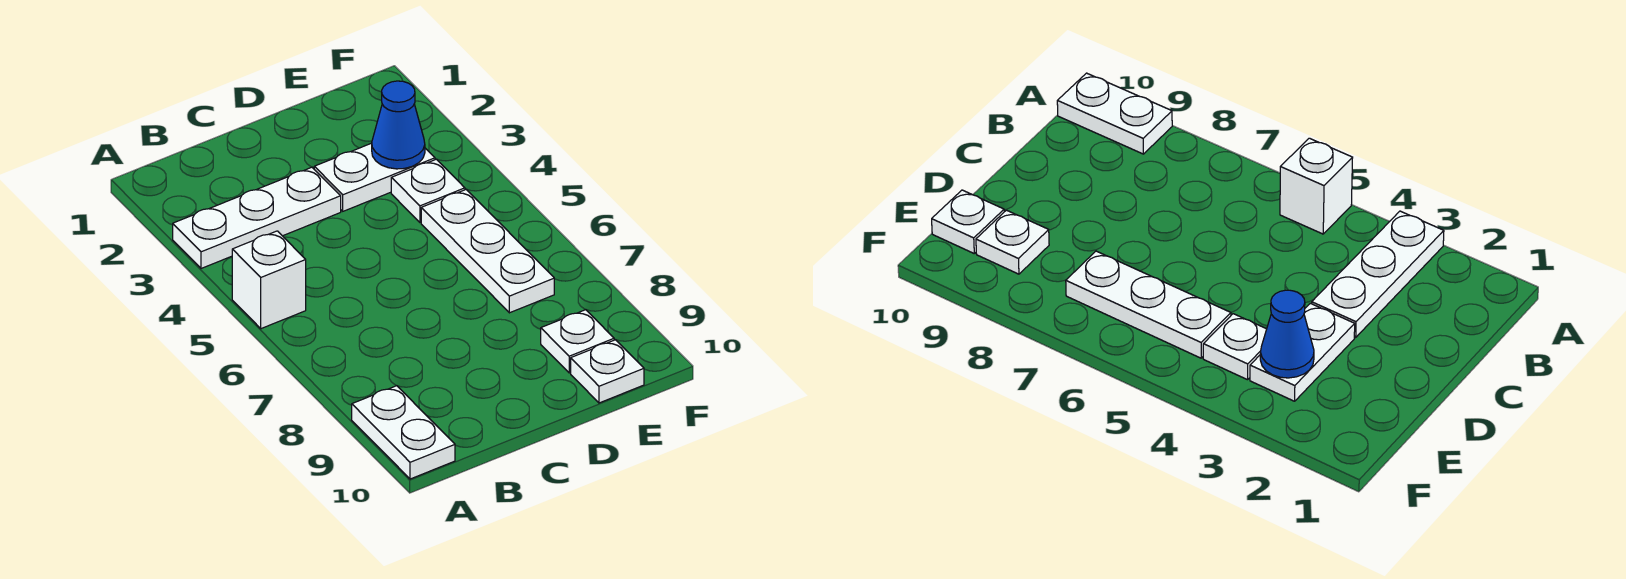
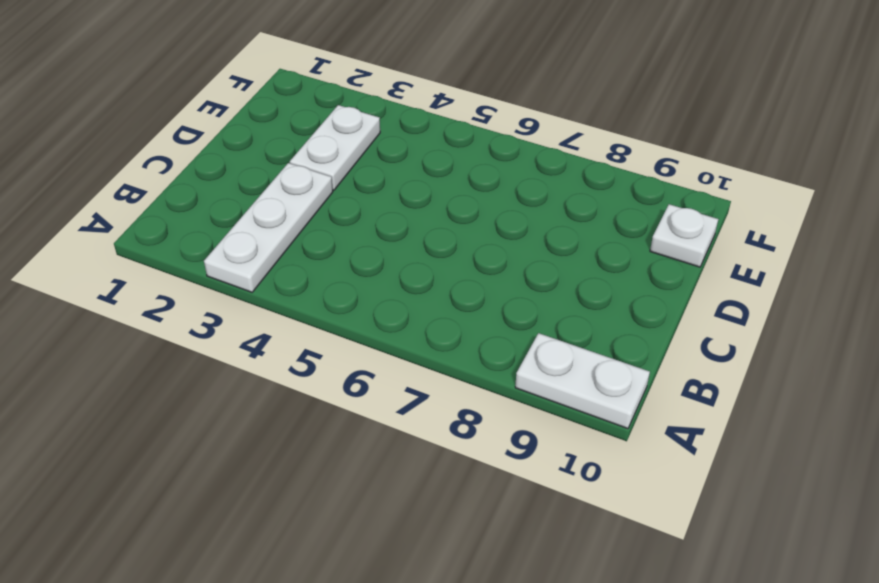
none -> white brick A5 level 1
none -> white plate E4 level 1

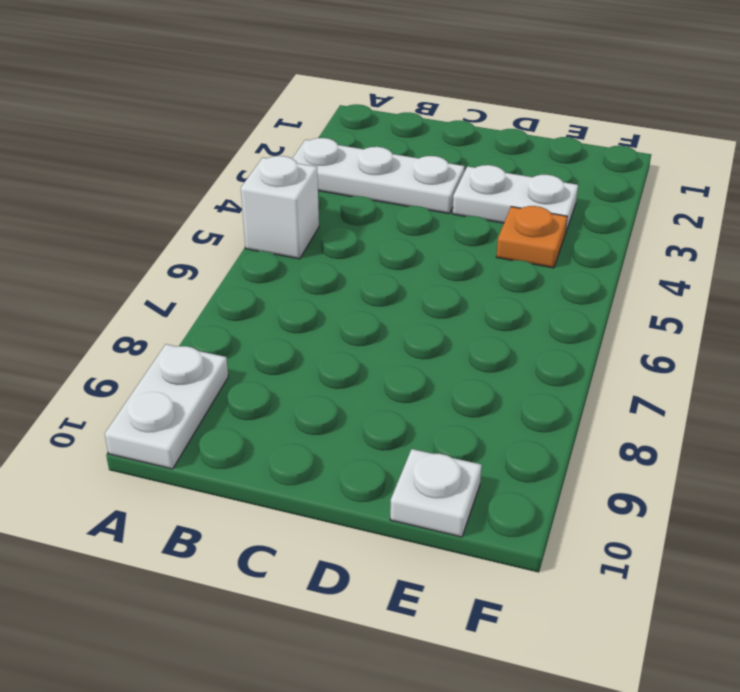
orange plate E4 level 1 -> white plate E4 level 1
none -> white plate E5:E7 level 1
none -> white plate E9 level 1

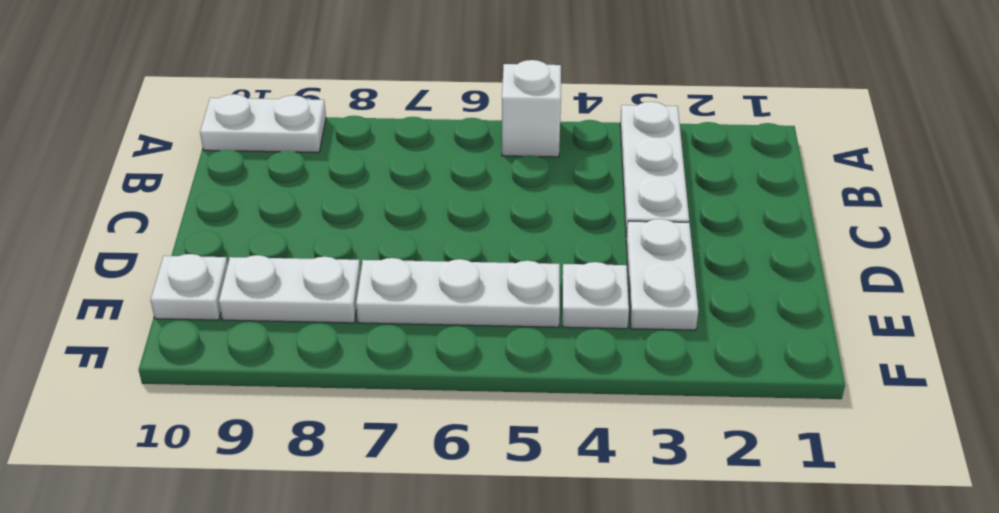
white plate E8:E9 level 1 -> white plate E9 level 1
none -> blue cone E3 level 2

